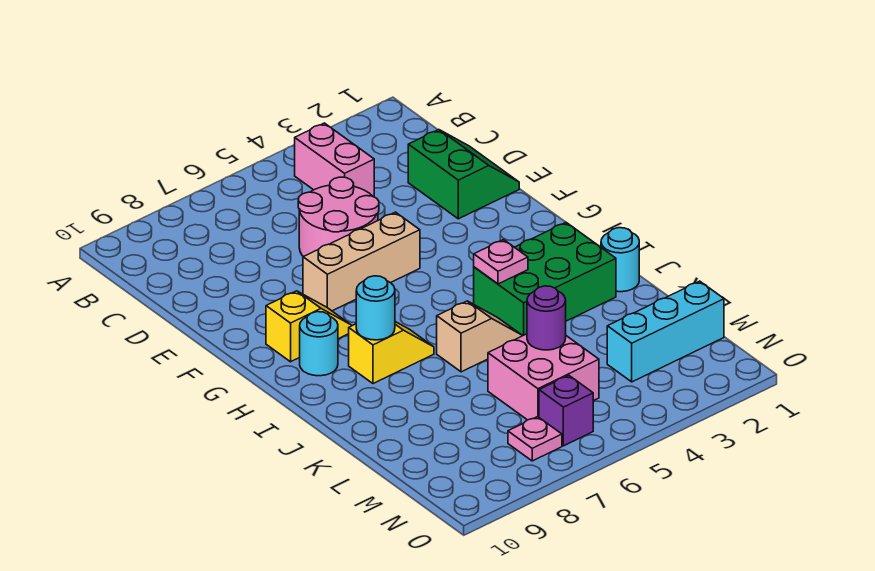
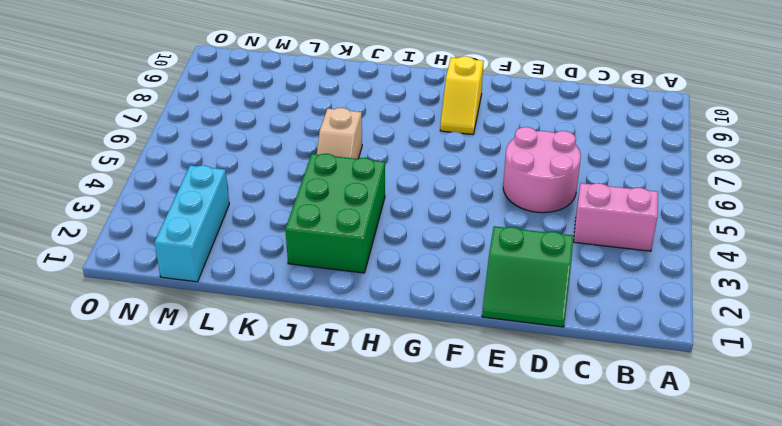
none -> tan brick F5:F7 level 1
none -> cyan round brick H9 level 1
none -> yellow slope I7:I8 level 1 top 8

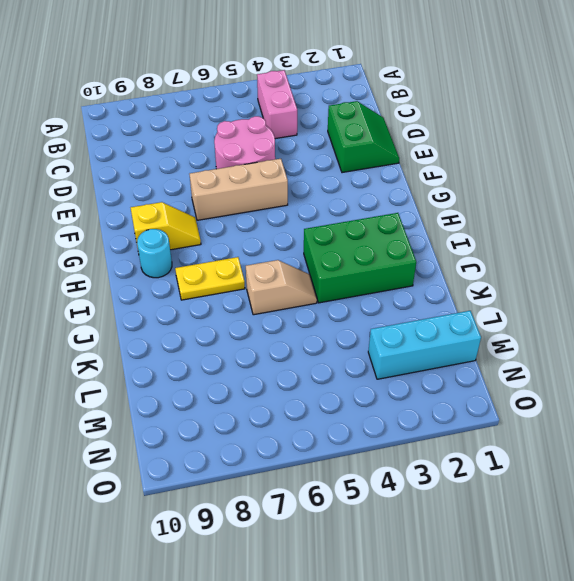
yellow plate I7:I8 level 1 -> yellow slope I7:I8 level 1 top 8
none -> cyan round brick J1 level 1
none -> pink brick L5:M6 level 1
none -> purple brick N6 level 1

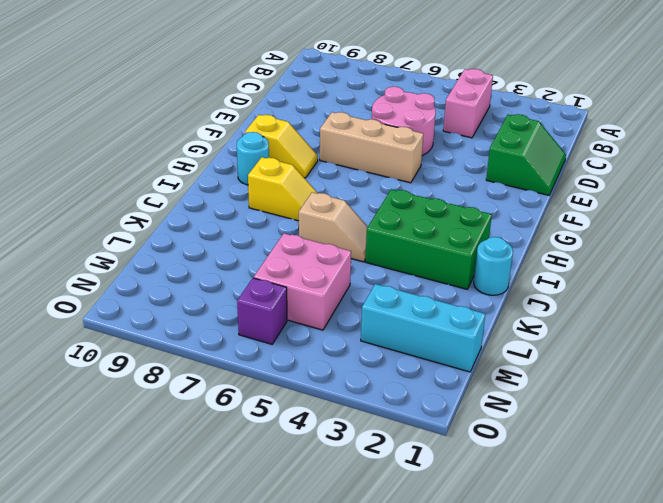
none -> pink plate N7 level 1
none -> pink plate I4 level 2
none -> cyan round brick I8 level 2

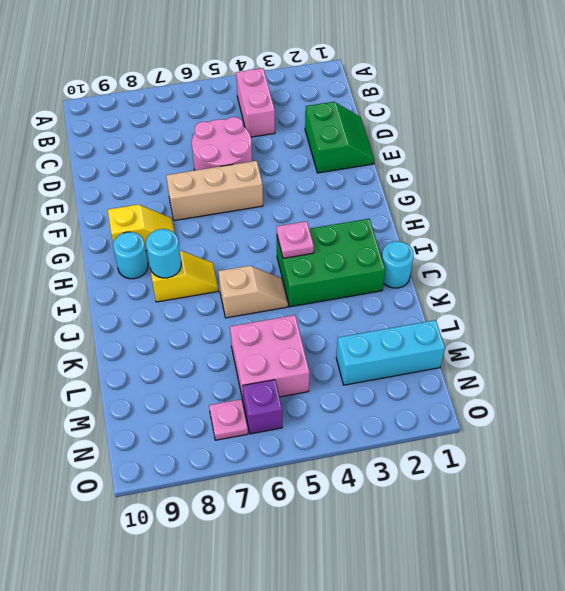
none -> purple round brick L5 level 2

